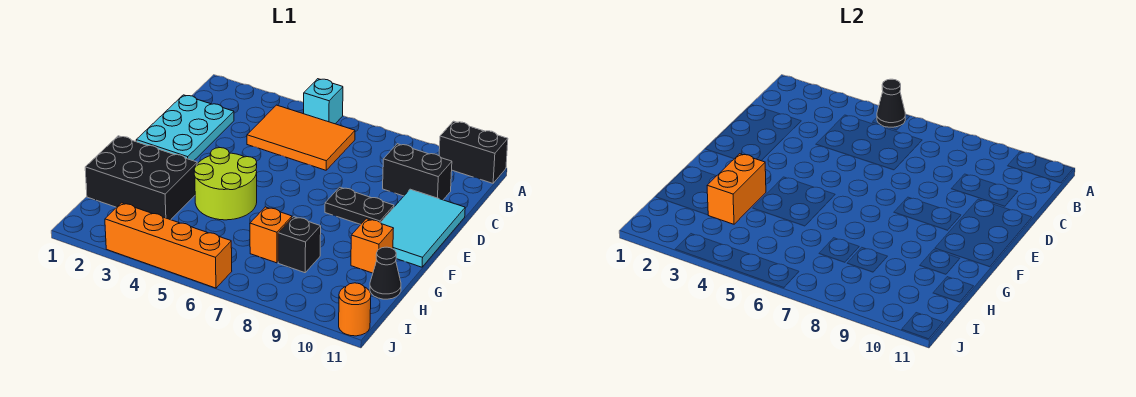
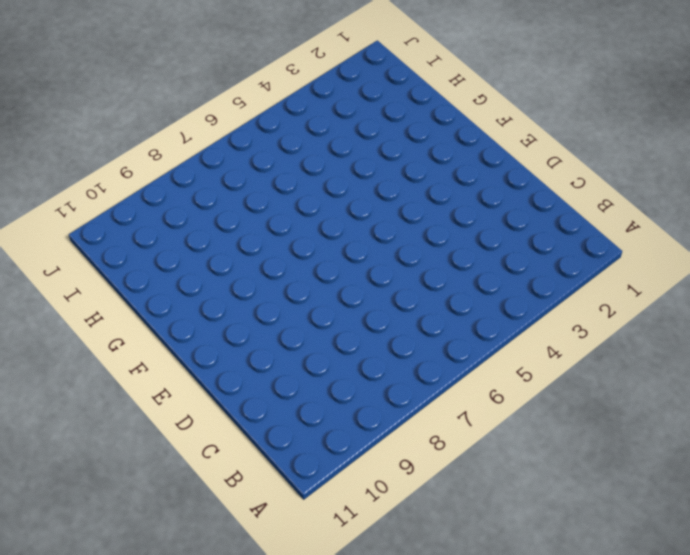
none -> cyan brick A5 level 1
none -> black brick A10:A11 level 1
none -> orange tile B4:C6 level 1

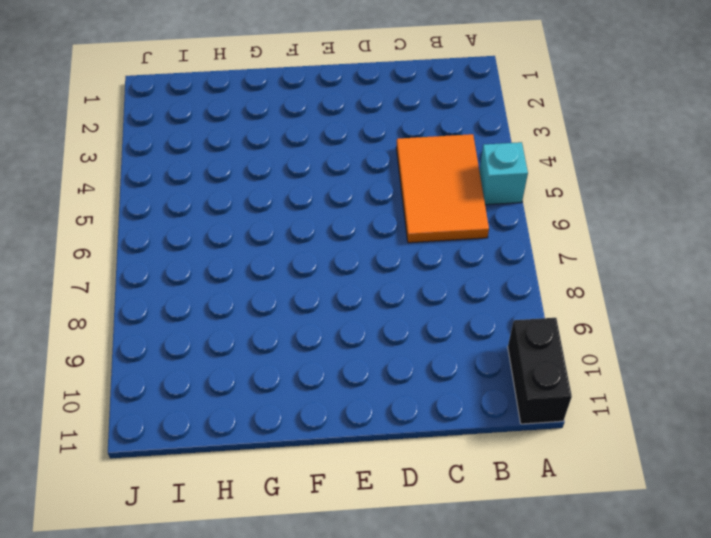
none -> cyan plate C1:E2 level 1
none -> black brick C9:C10 level 1
none -> cyan tile D10:F11 level 1

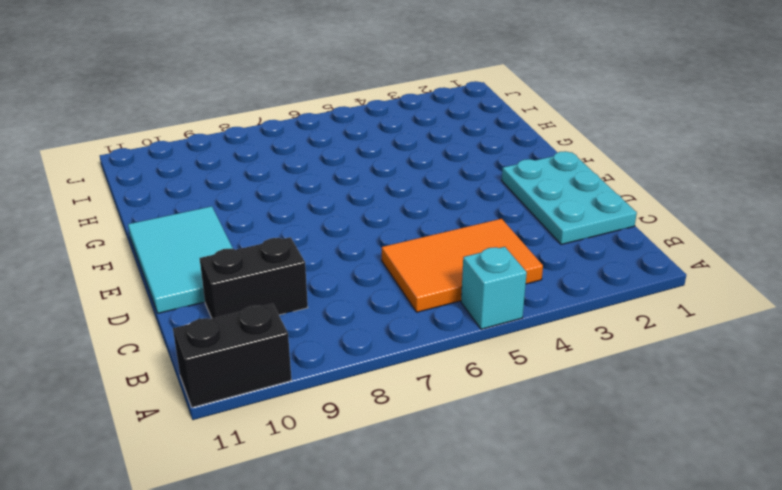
none -> black plate E8:E9 level 1
none -> lime round brick F4:G5 level 1
none -> black brick G1:H3 level 1

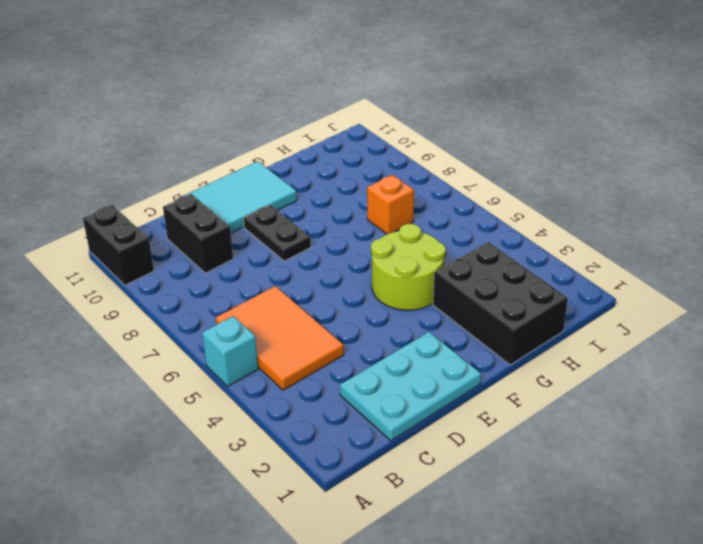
none -> orange brick G10 level 1
none -> black brick H8 level 1
none -> black cone H11 level 1

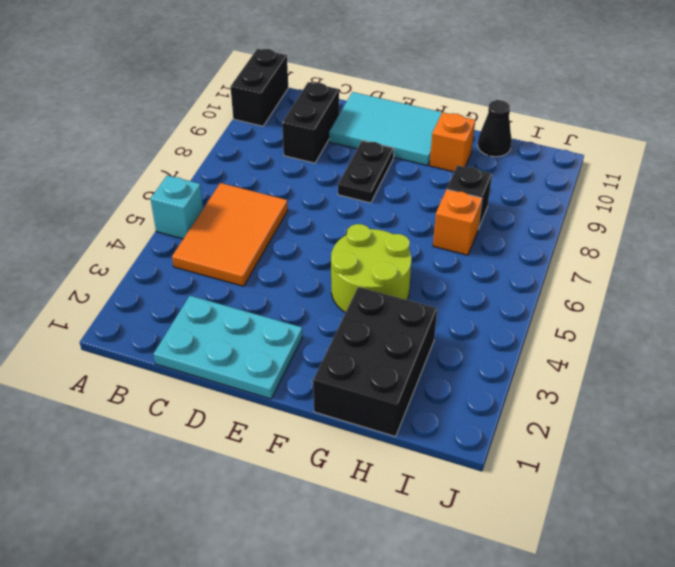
none -> orange brick J3:J6 level 1
none -> orange round brick J11 level 1
none -> black cone A5 level 2

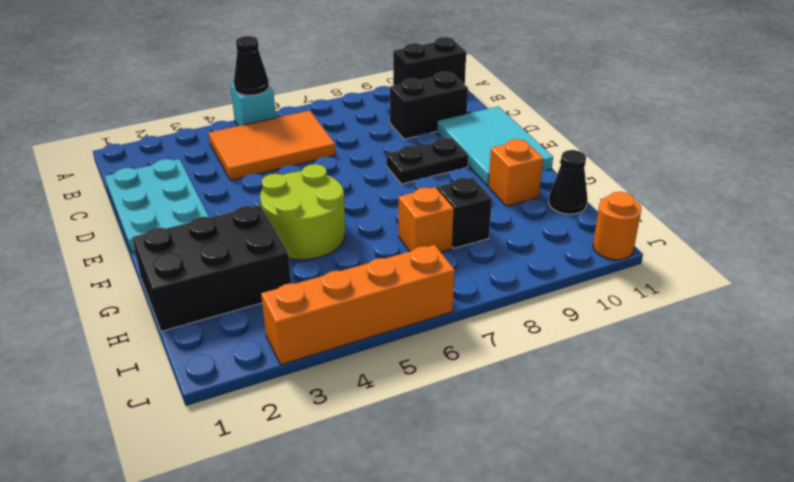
none -> orange brick G3:H3 level 2

